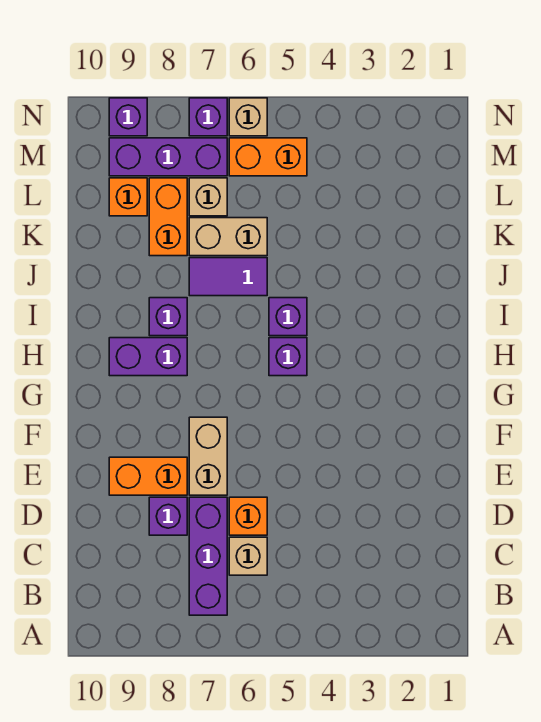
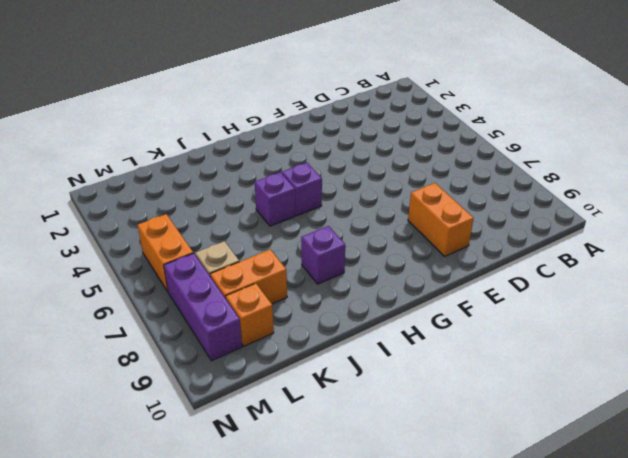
none -> purple brick B7:D7 level 1
none -> tan brick C6 level 1
none -> orange brick D6 level 1

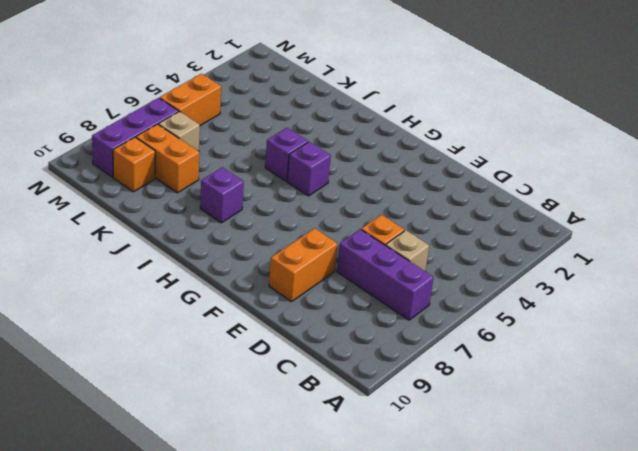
none -> purple brick D8 level 1
none -> tan brick E7:F7 level 1
none -> purple brick H8:H9 level 1

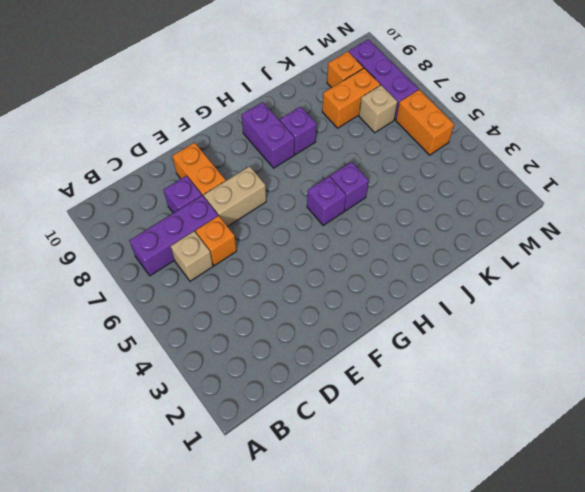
none -> purple tile J6:J7 level 1
none -> tan brick K6:K7 level 1
none -> tan brick N6 level 1

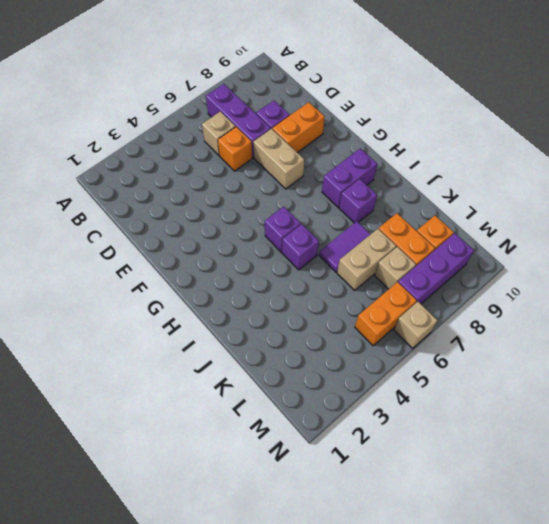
none -> purple brick N7 level 1
none -> purple brick N9 level 1

